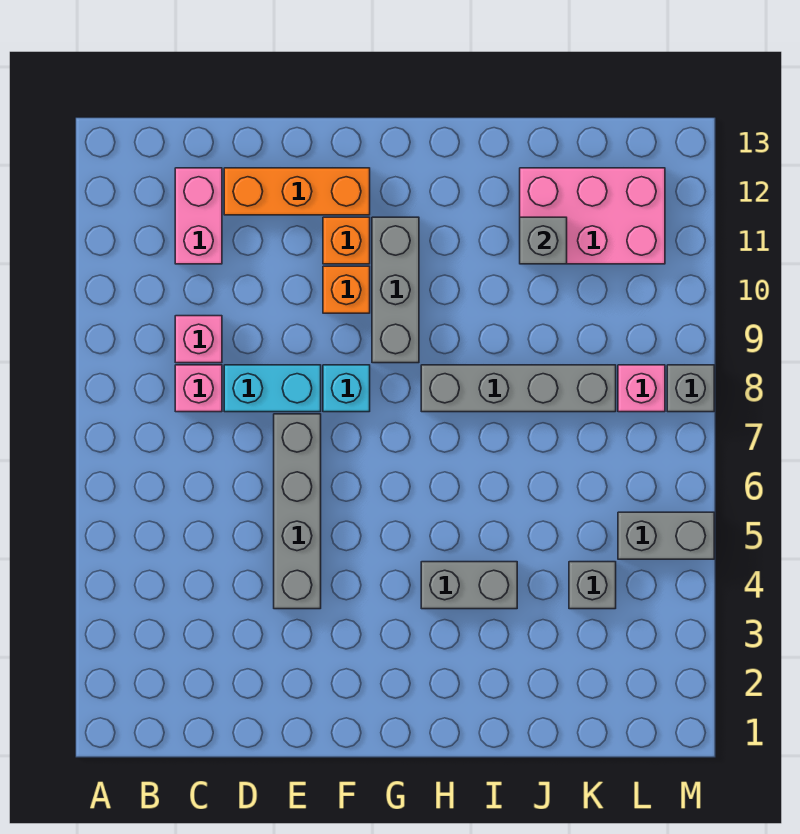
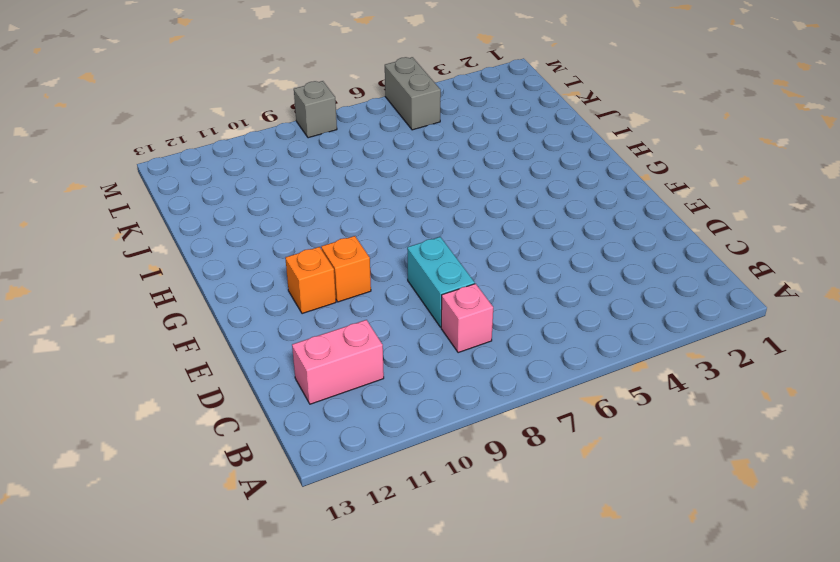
none -> pink brick C9 level 1
none -> orange brick D12:F12 level 1
none -> grey brick E4:E7 level 1

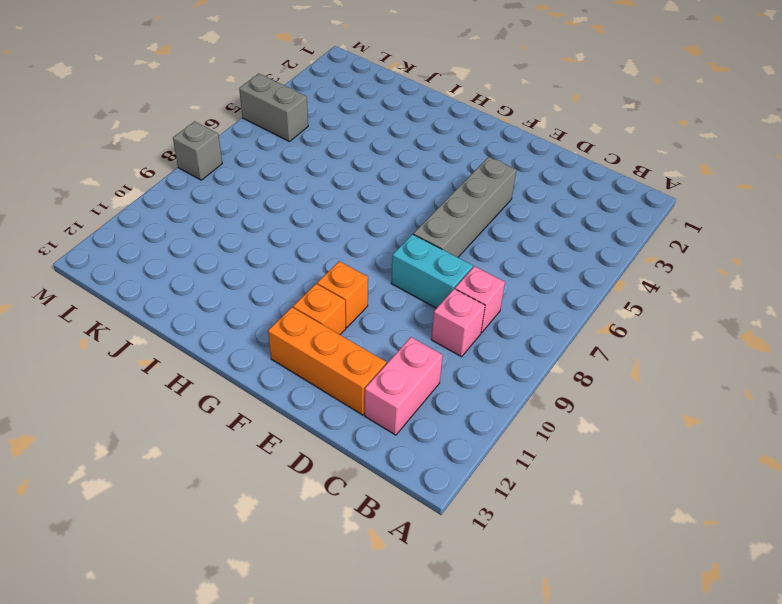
none -> cyan brick F8 level 1
none -> grey brick G9:G11 level 1
none -> grey brick H4:I4 level 1

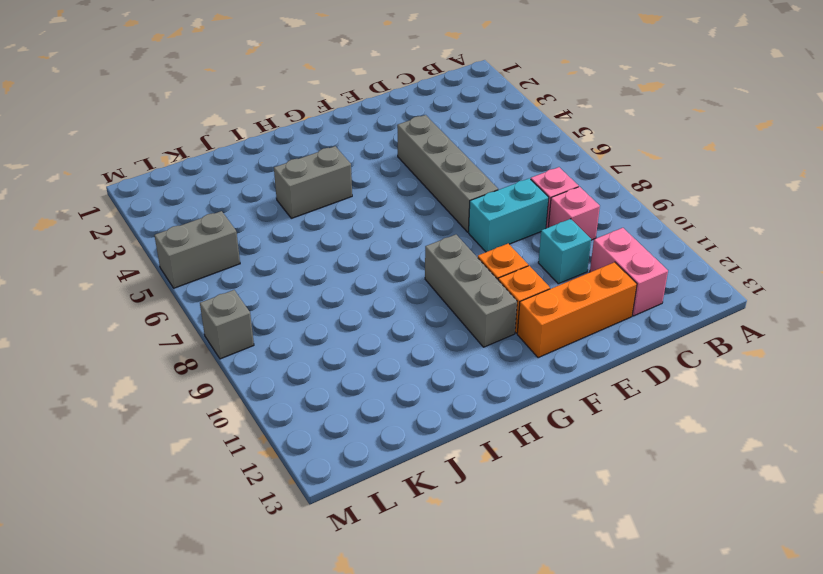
cyan brick D10 level 1 -> cyan brick F8 level 1
none -> grey brick H8:K8 level 1
none -> pink brick J11:L12 level 1
none -> grey brick K4 level 1

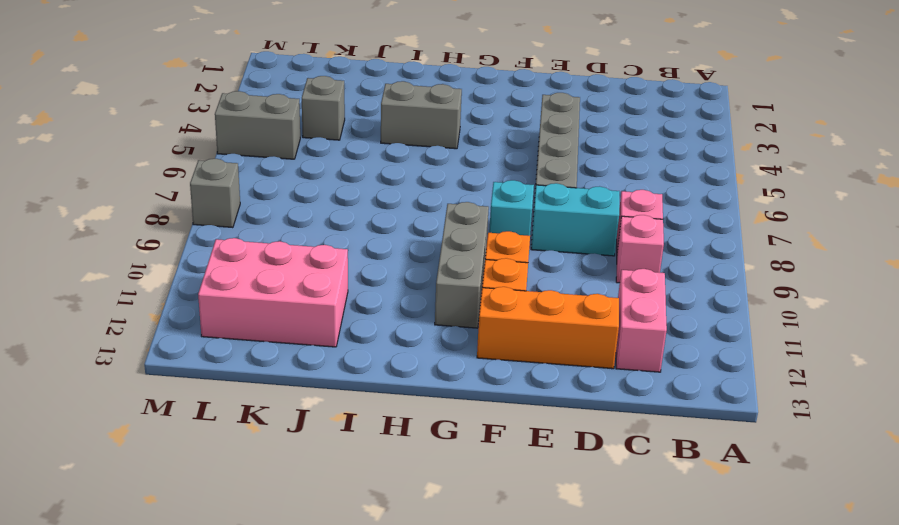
none -> grey brick H8:K8 level 1
none -> pink brick L8 level 1
none -> grey brick J11 level 2

